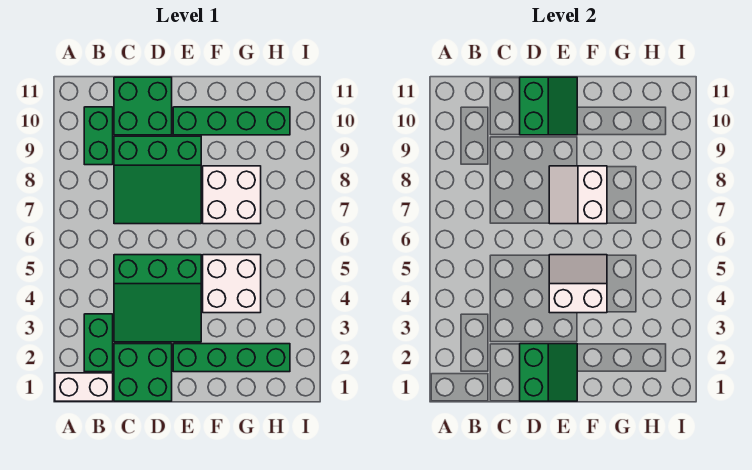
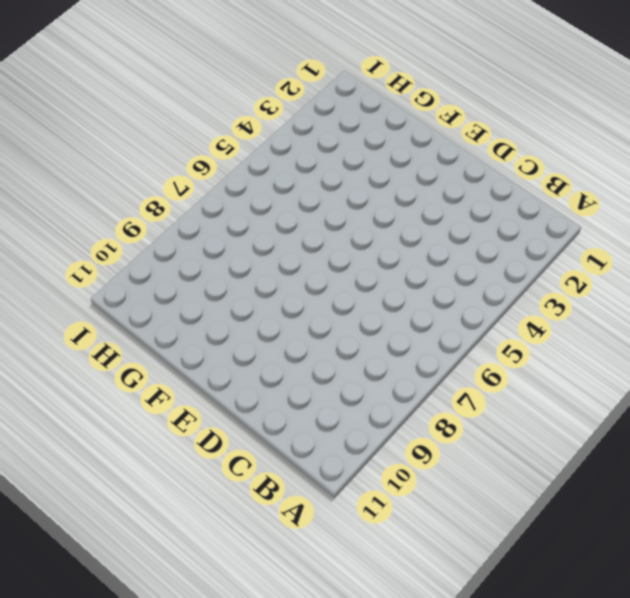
none -> white brick A1:B1 level 1
none -> green brick B2:B3 level 1
none -> green brick B9:B10 level 1

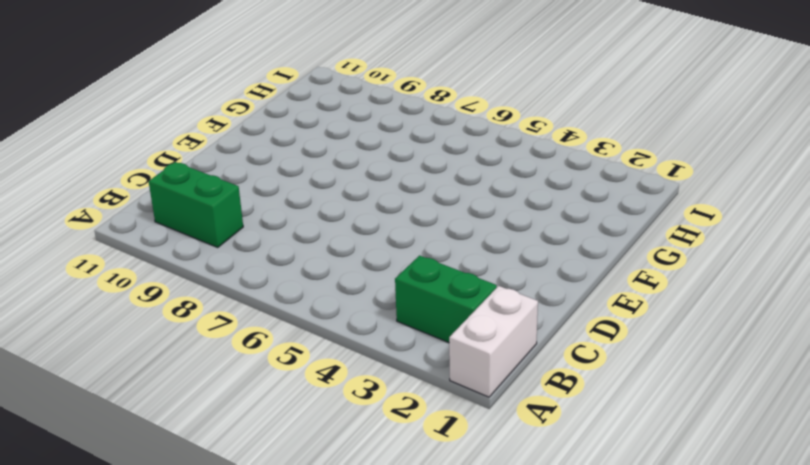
none -> green brick C1:D2 level 1
none -> green slope C3:E5 level 1 top 5
none -> green slope C7:E9 level 1 top 9

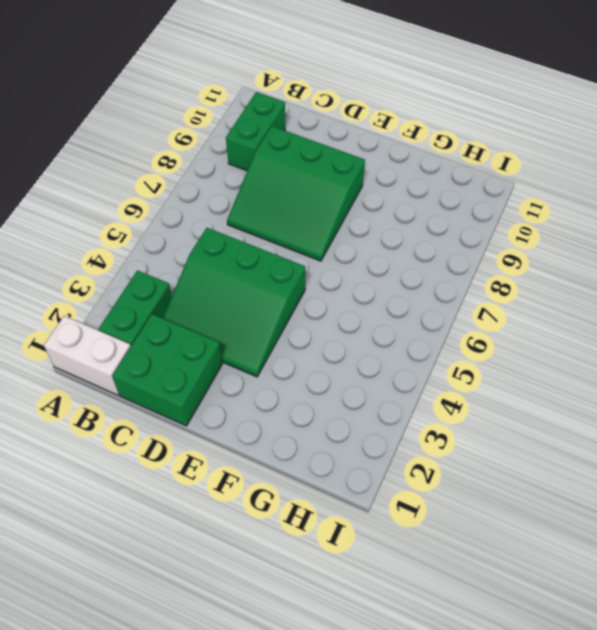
none -> green brick C10:D11 level 1
none -> green brick E2:H2 level 1
none -> green brick E10:H10 level 1

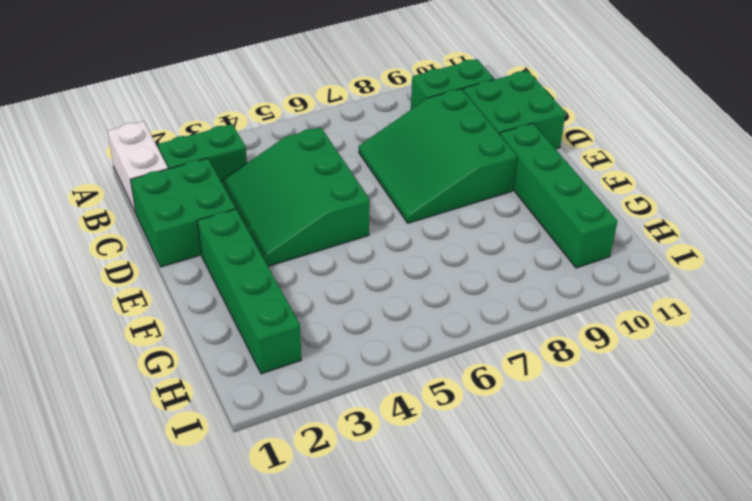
none -> white brick F4:G5 level 1
none -> white brick F7:G8 level 1
none -> green slope D1:E2 level 2 top D

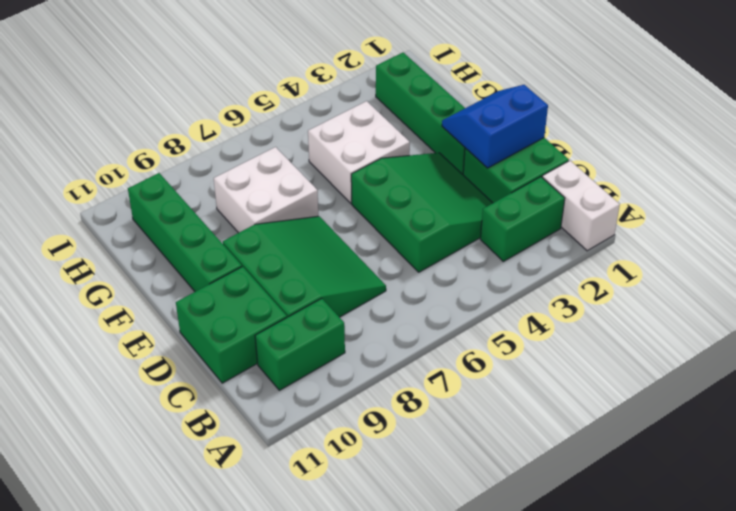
blue slope D1:E2 level 2 top D -> green slope D1:E2 level 2 top D
none -> green slope D10:E11 level 2 top D
none -> white slope E4:F5 level 2 top 4
none -> white slope E7:F8 level 2 top F

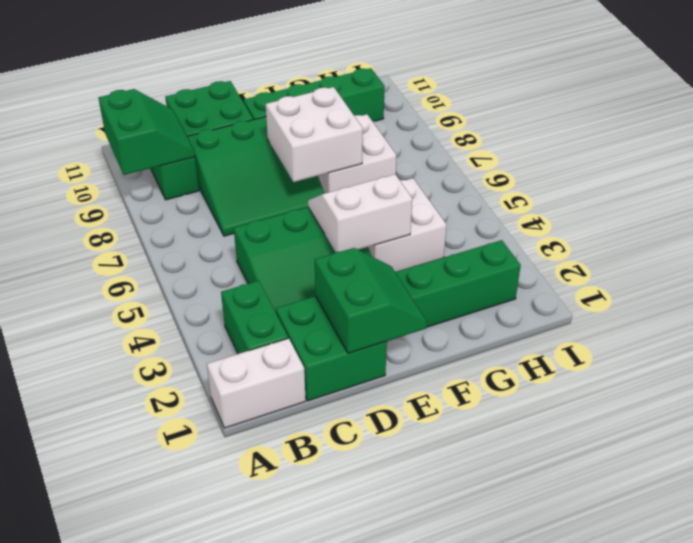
green slope A9:B10 level 2 top A -> green slope D10:E11 level 2 top D
white brick E7:F8 level 2 -> white slope E7:F8 level 2 top F

